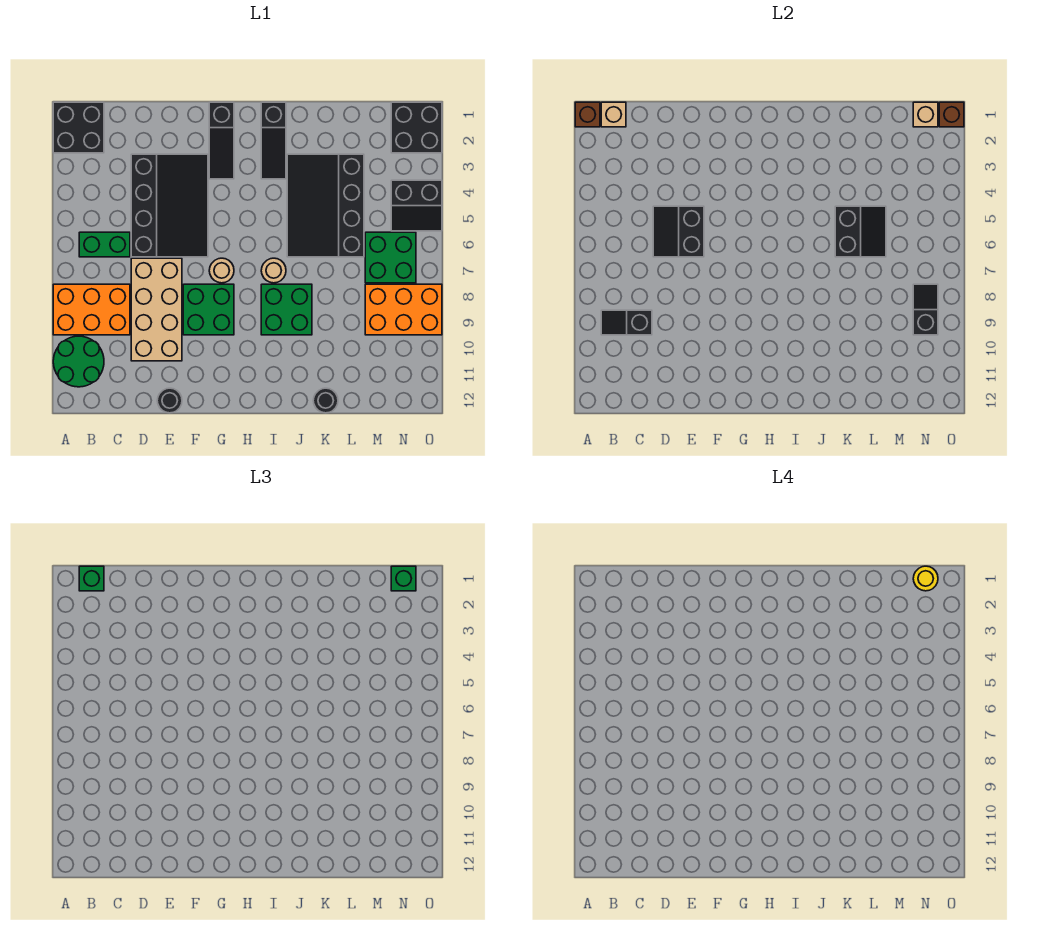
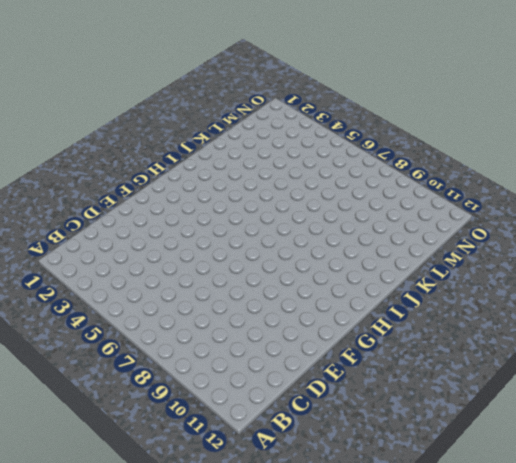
none -> black brick A1:B2 level 1
none -> orange brick A8:C9 level 1
none -> green round brick A10:B11 level 1
none -> green brick B6:C6 level 1

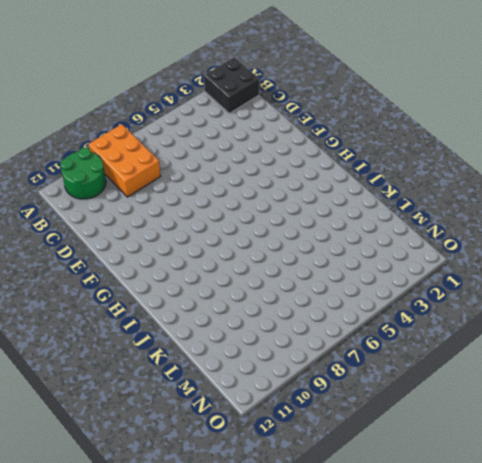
none -> green brick B6:C6 level 1
none -> black slope D3:F6 level 1 top D
none -> tan brick D7:E10 level 1
none -> black round brick E12 level 1

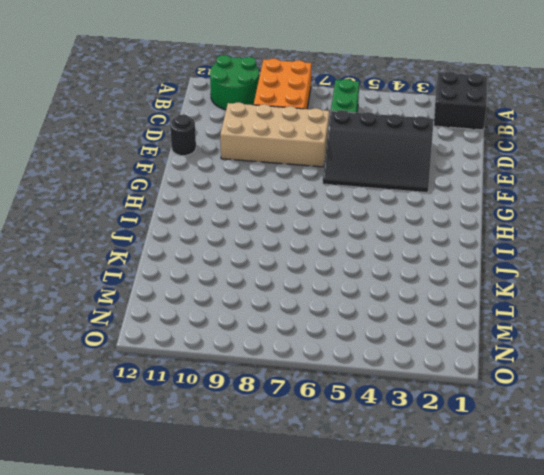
none -> green brick F8:G9 level 1
none -> black slope G1:G3 level 1 top 1
none -> tan round brick G7 level 1
none -> black slope I1:I3 level 1 top 1

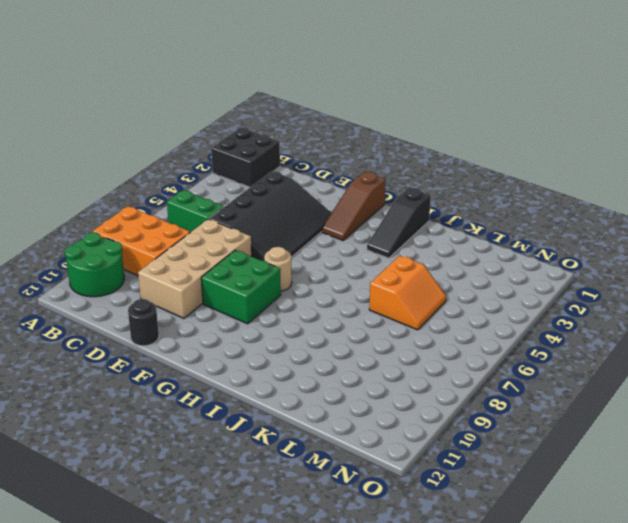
brown slope G1:G3 level 1 top 1 -> black slope G1:G3 level 1 top 1
orange slope K5:L6 level 1 top K -> black slope J3:L6 level 1 top L
none -> tan round brick I7 level 1
none -> green brick I8:J9 level 1
none -> black round brick K12 level 1
none -> green brick M6:N7 level 1

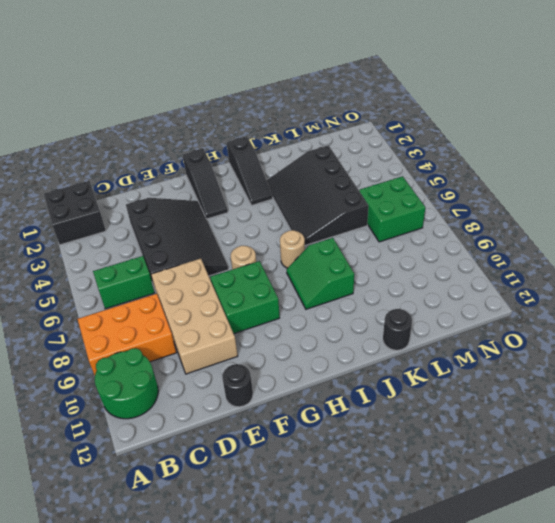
green slope I8:J9 level 1 top J -> green brick I8:J9 level 1
none -> orange brick M8:O9 level 1
none -> black brick N1:O2 level 1
none -> black slope N4:O5 level 1 top 4
none -> brown brick A1 level 2

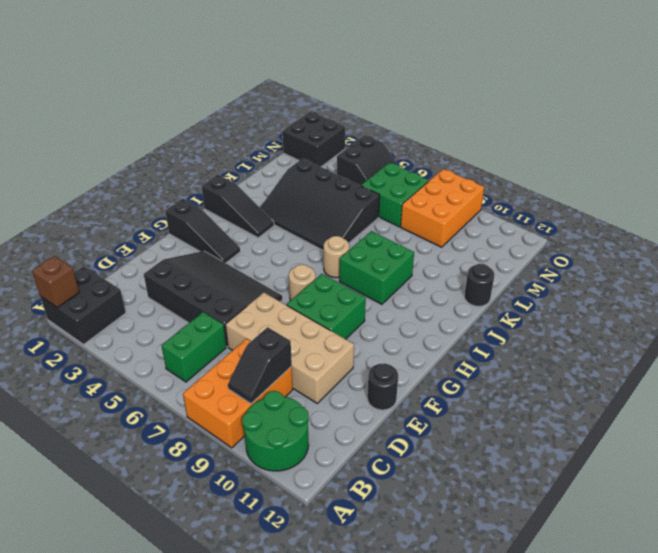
none -> tan brick B1 level 2
none -> black slope D5:E6 level 2 top E
none -> black slope K5:L6 level 2 top K
none -> tan brick N1 level 2

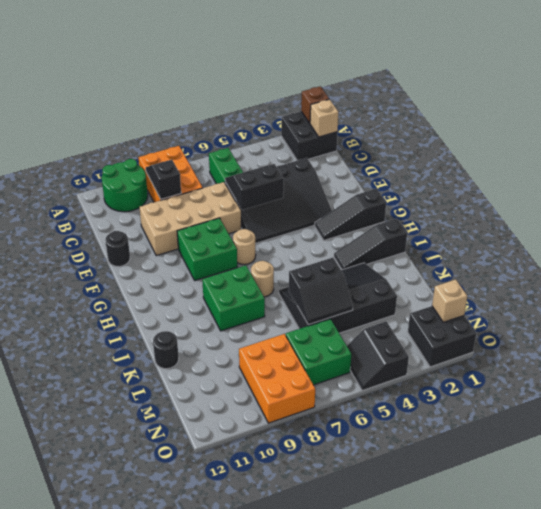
none -> black slope N8:N9 level 2 top 9
none -> brown brick O1 level 2
none -> green brick B1 level 3
none -> green brick N1 level 3

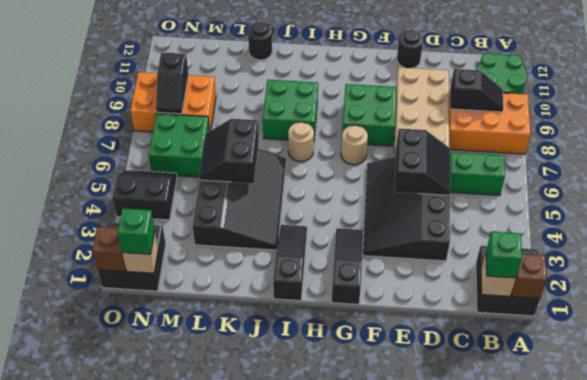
none -> yellow round brick N1 level 4

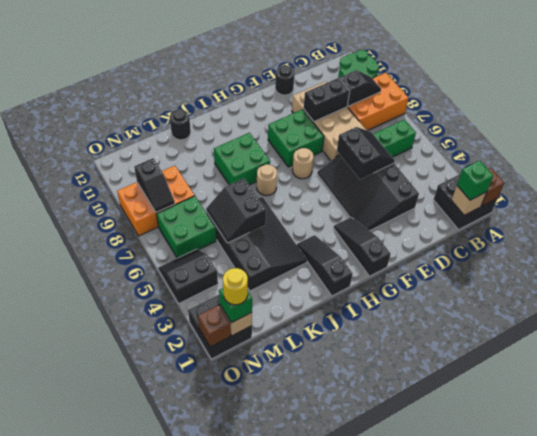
black brick D9:E9 level 2 -> none

